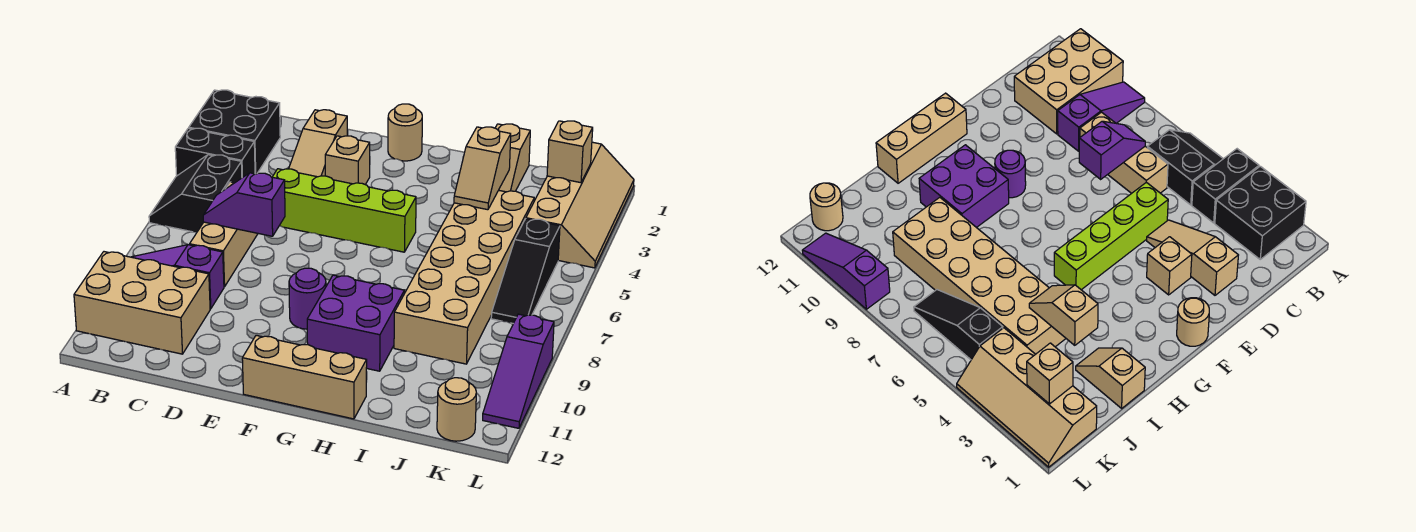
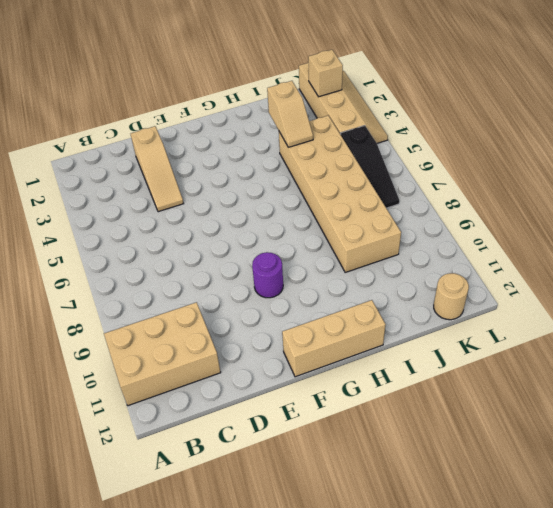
none -> black brick A2:B3 level 1
none -> black brick A4:B4 level 1
none -> black slope A5:B6 level 1 top B

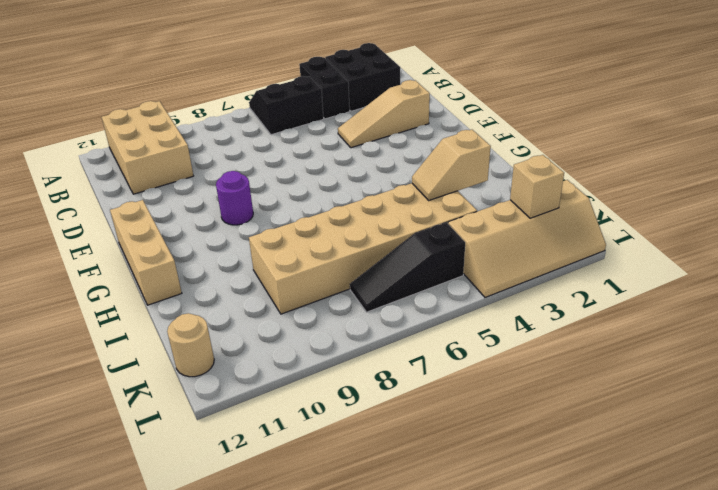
none -> purple slope A9:C9 level 1 top C
none -> tan brick C6:C8 level 1
none -> lime brick D5:G5 level 1

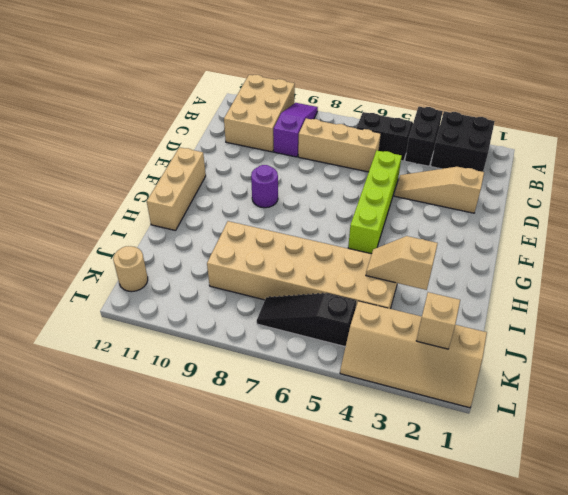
none -> tan brick E3 level 1
none -> tan round brick F1 level 1
none -> purple brick G9:H10 level 1

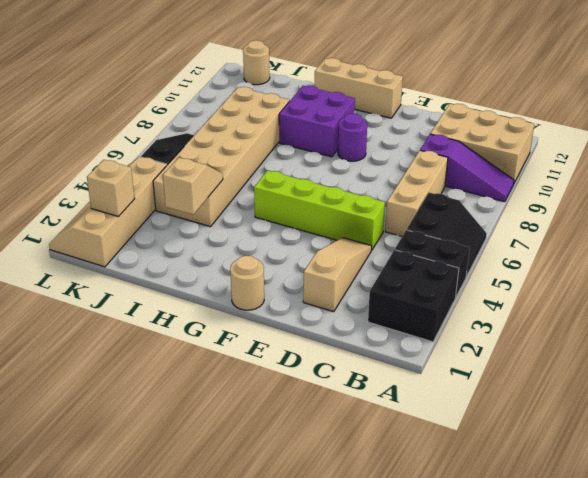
none -> tan brick E3 level 1
none -> tan slope I1:I2 level 1 top 1
none -> purple slope L9:L11 level 1 top 9

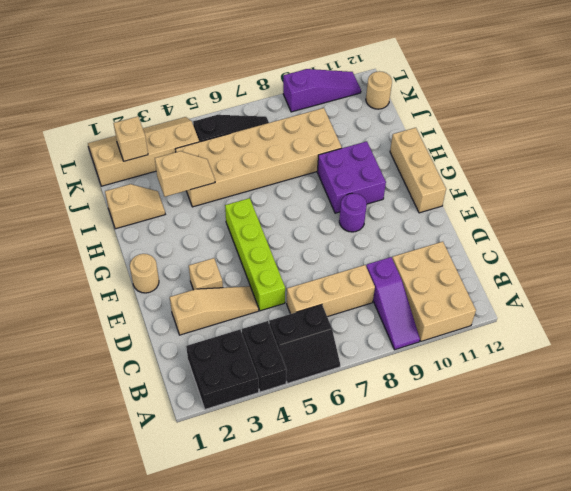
none -> purple slope C7:D7 level 2 top D

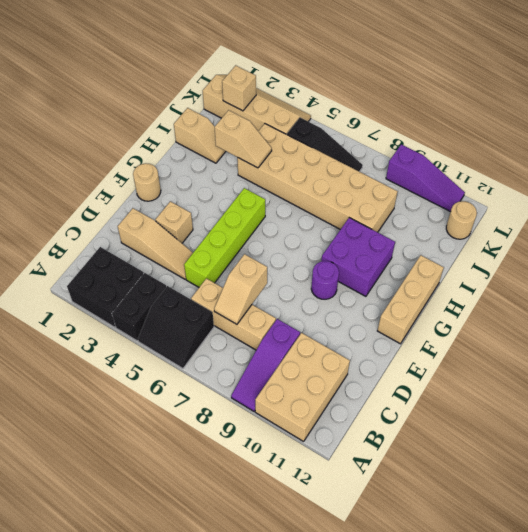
tan slope C7:D7 level 2 top D -> purple slope C7:D7 level 2 top D

